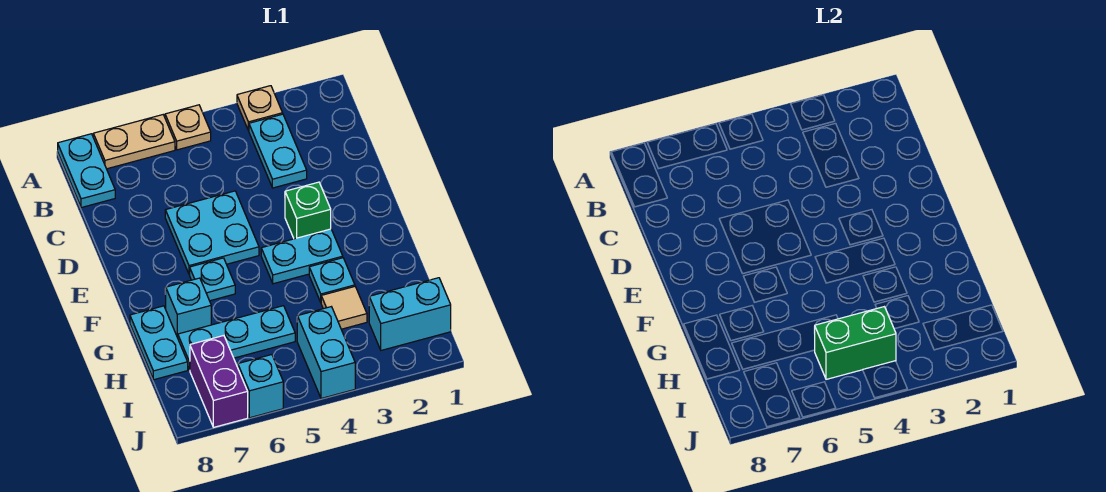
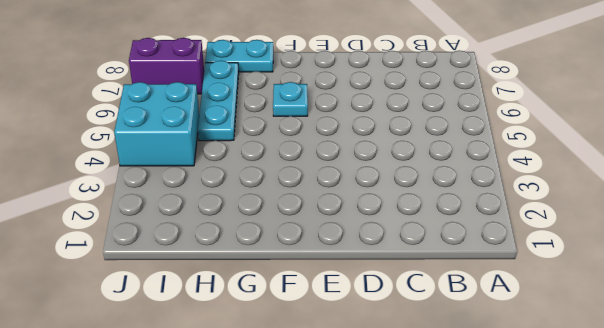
cyan brick I4:J5 level 1 -> cyan brick I4:J4 level 1
none -> tan plate A3 level 1
none -> tan plate A5 level 1
none -> tan plate A6:A7 level 1

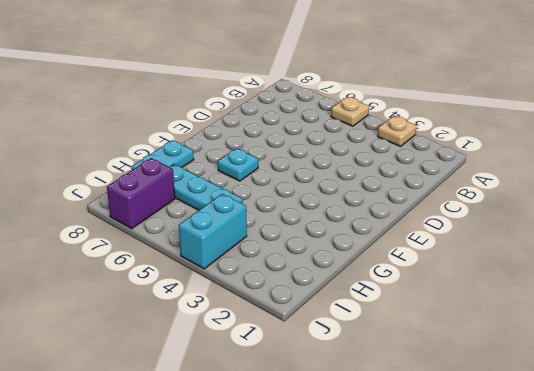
none -> tan plate A6:A7 level 1
none -> cyan plate A8:B8 level 1
none -> cyan plate B3:C3 level 1

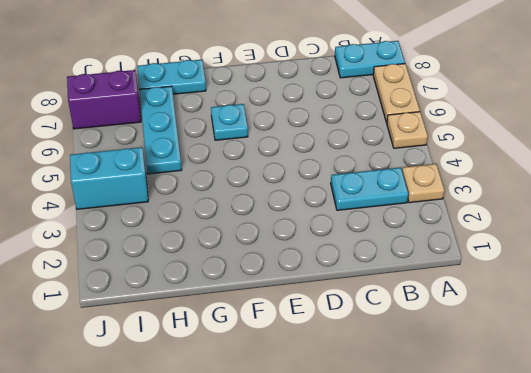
none -> cyan plate D5:E6 level 1
none -> green brick E3 level 1
none -> cyan plate F3:F4 level 1

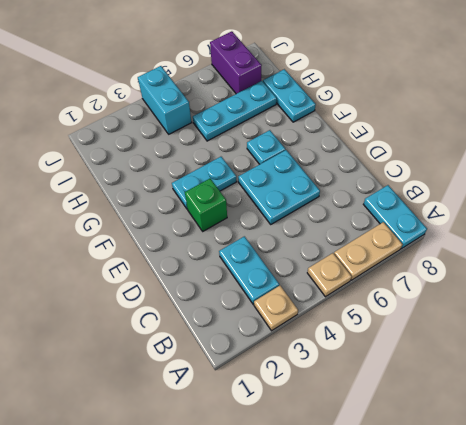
none -> cyan plate G3 level 1
none -> cyan brick G7 level 1
none -> tan tile H3 level 1

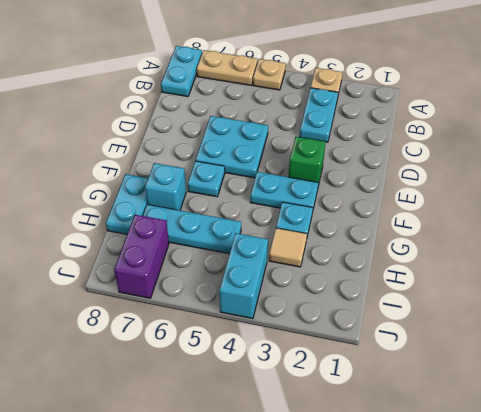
none -> cyan brick I1:I2 level 1
none -> cyan brick J6 level 1
none -> green brick I4:I5 level 2

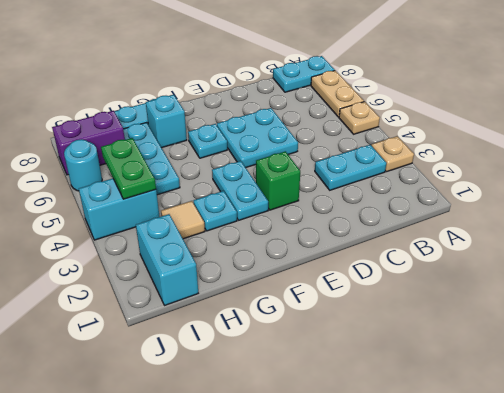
green plate I4:I5 level 2 -> green brick I4:I5 level 2
cyan round brick J6 level 1 -> cyan brick J6 level 1

